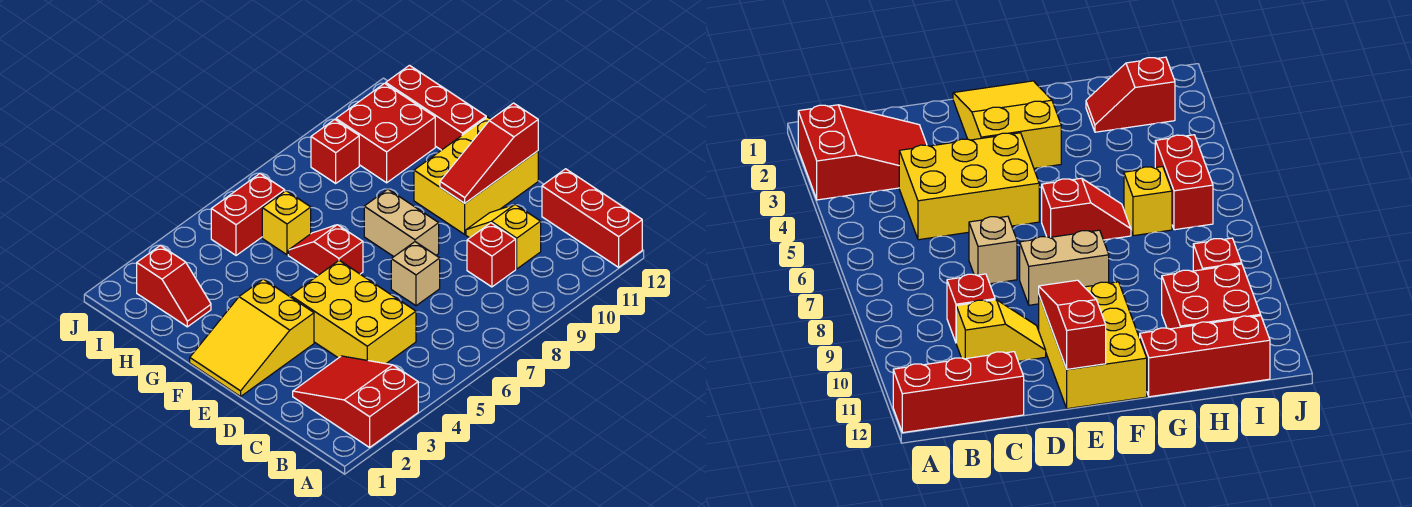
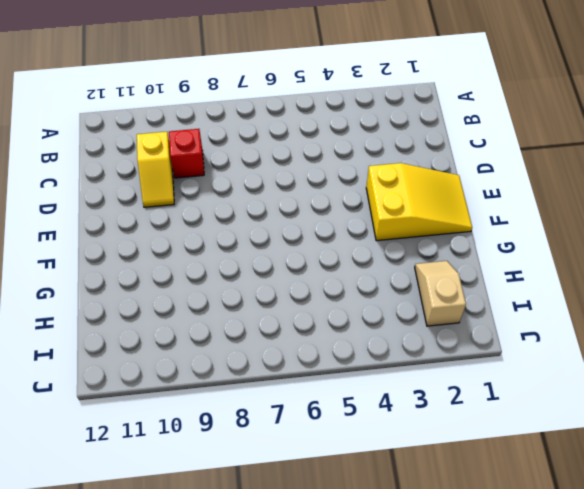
tan slope H2:I2 level 1 top I -> red slope H2:I2 level 1 top I
none -> red slope A2:C3 level 1 top A
none -> red brick A12:C12 level 1
none -> yellow brick C4:E5 level 1

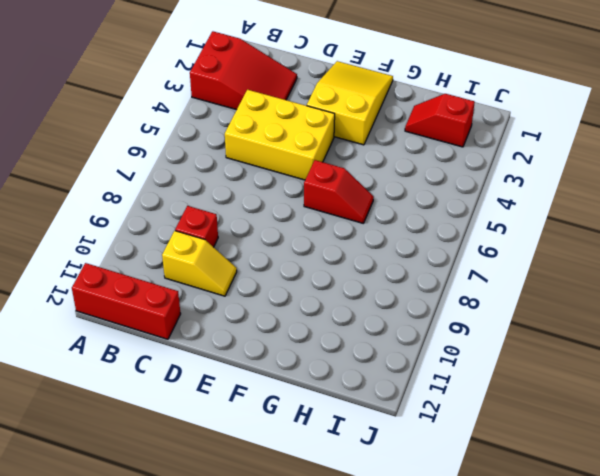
none -> tan brick D7 level 1
none -> tan brick E8:F8 level 1
none -> yellow brick E10:F12 level 1

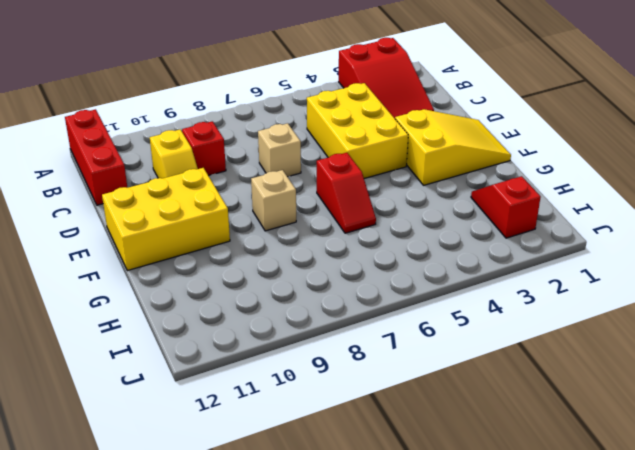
tan brick F8 level 1 -> tan brick E8:F8 level 1
none -> red brick G12:I12 level 1
none -> yellow brick H6 level 1
none -> red brick H10:I11 level 1

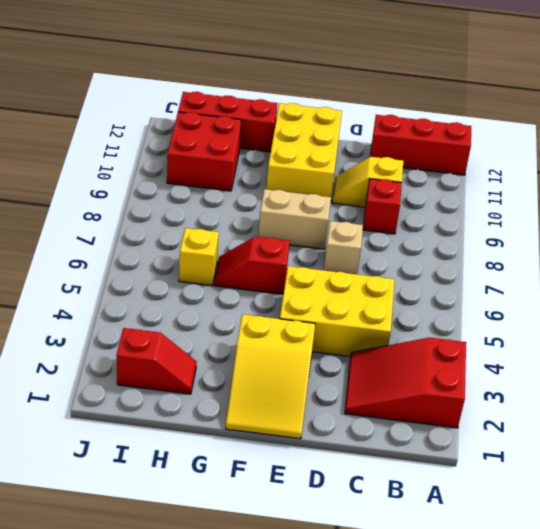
none -> red brick I5:I6 level 1
none -> red brick I9 level 1
none -> red slope E10:E12 level 2 top 12

